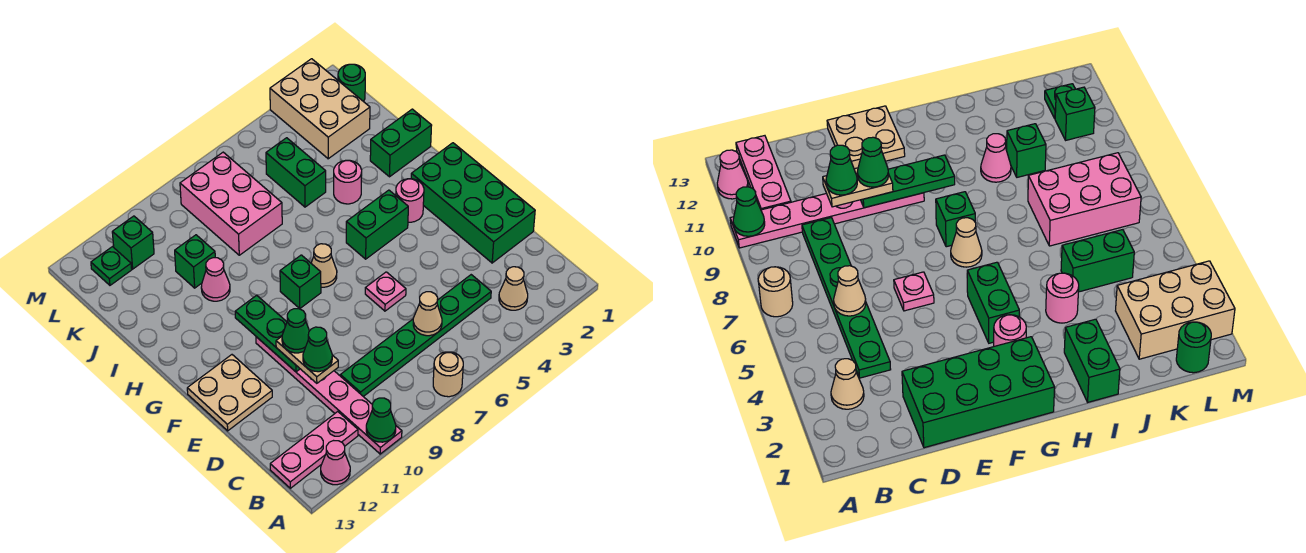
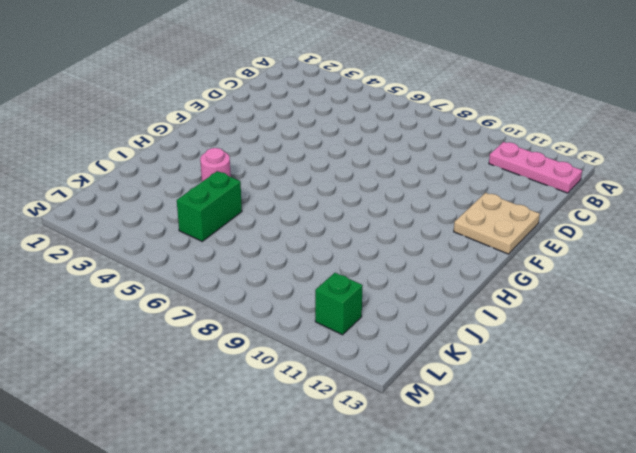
none -> tan round brick A7 level 1
none -> pink plate A10:F10 level 1
none -> pink cone A12 level 1

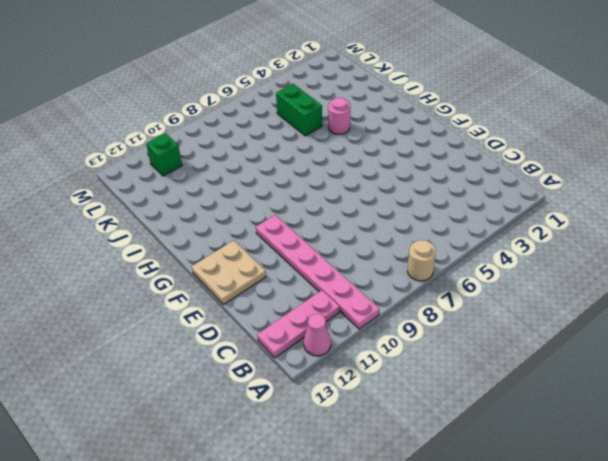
none -> tan cone B3 level 1
none -> green plate C4:C9 level 1
none -> green brick D1:G2 level 1

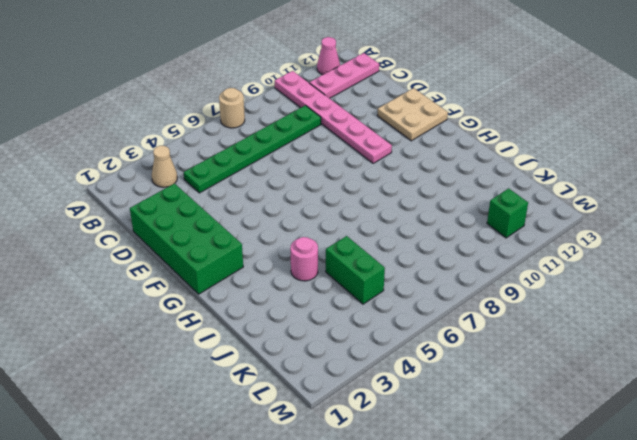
none -> pink plate E6 level 1
none -> pink round brick G3 level 1
none -> green brick G4:G5 level 1

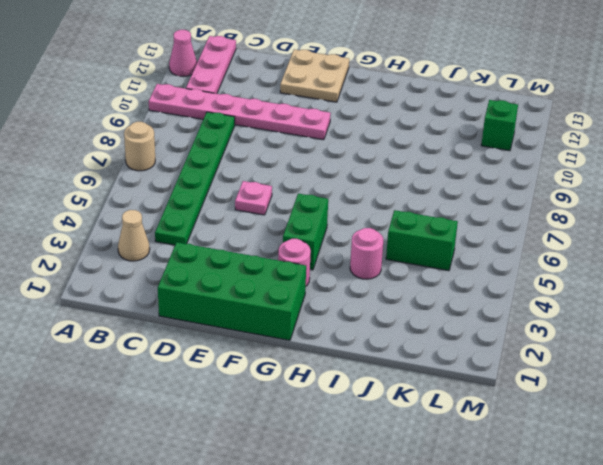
none -> tan cone G7 level 1
none -> green brick G8 level 1
none -> green brick I1:I2 level 1

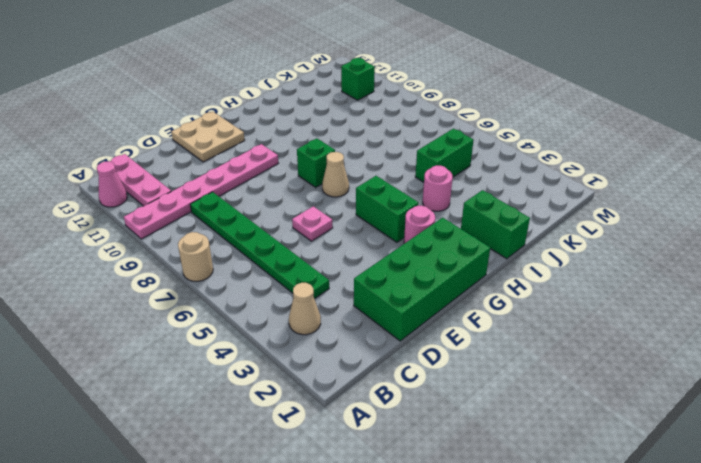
none -> pink cone I10 level 1
none -> pink brick J7:L8 level 1
none -> green brick J10 level 1

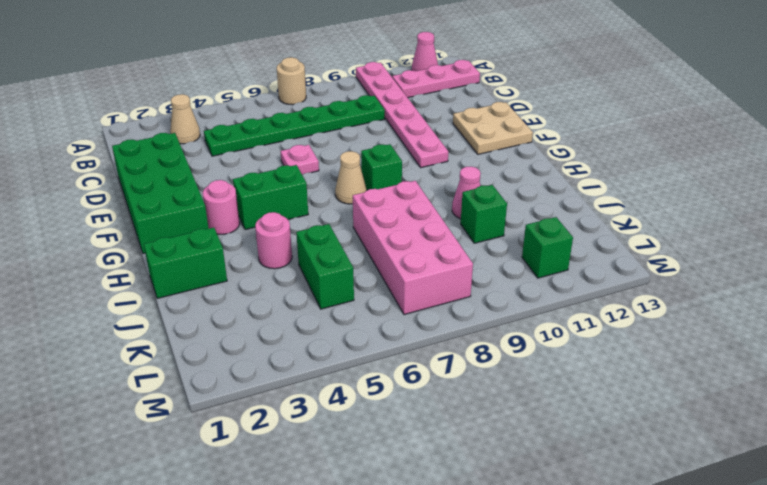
pink brick I7:L8 level 1 -> pink brick J7:L8 level 1
none -> tan brick K2:M3 level 1
none -> green round brick L1 level 1
none -> green plate L12 level 1

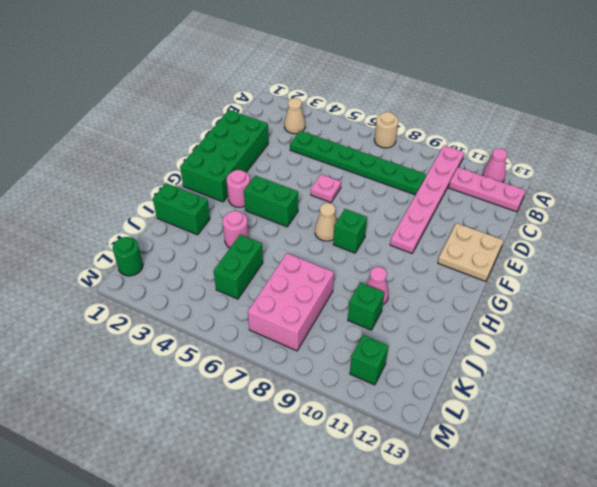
none -> tan brick K2:M3 level 1
none -> green plate L12 level 1
none -> green cone A10 level 2

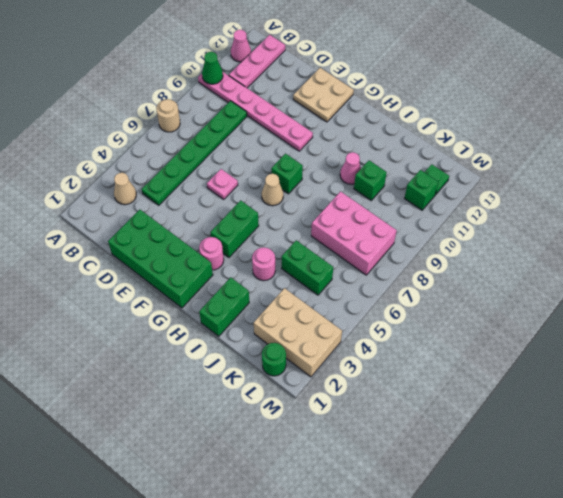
none -> tan cone C6 level 2
none -> green plate E10:G10 level 2
none -> tan plate D10:E10 level 3

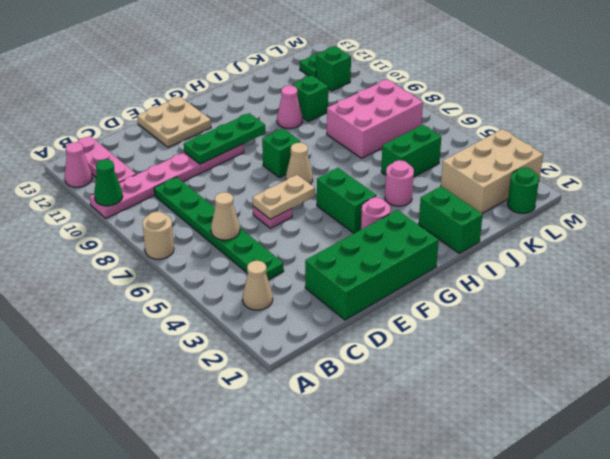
tan plate E6:F6 level 2 -> tan plate D10:E10 level 3
none -> green cone D10 level 4
none -> green cone E10 level 4

